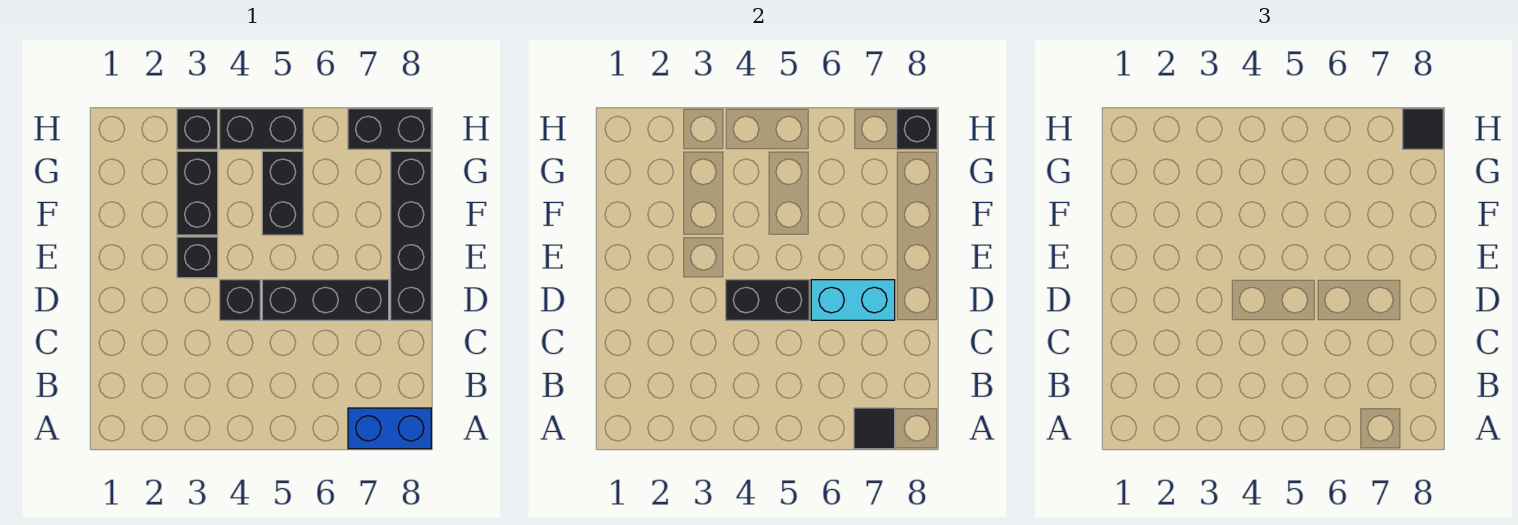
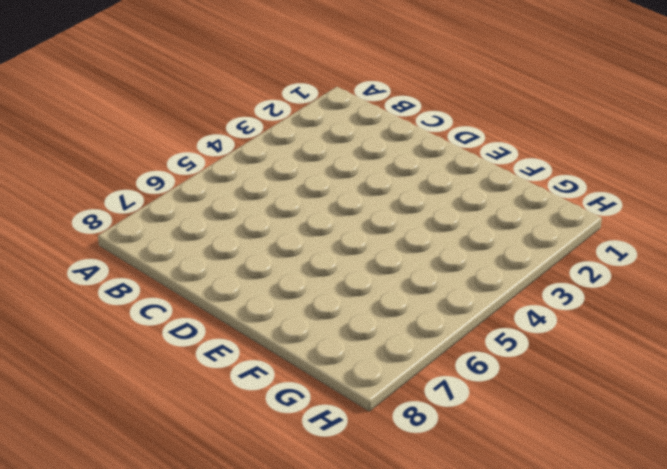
none -> blue brick A7:A8 level 1
none -> black brick D4 level 1
none -> black brick D5:D7 level 1

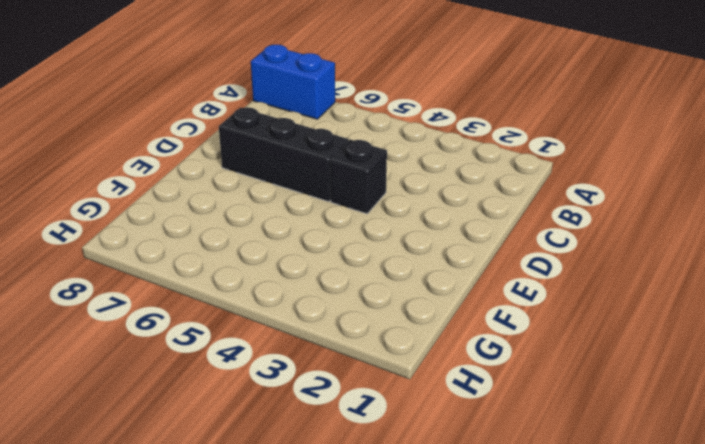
none -> black brick D8:G8 level 1
none -> black brick E3 level 1
none -> black brick F3:G3 level 1

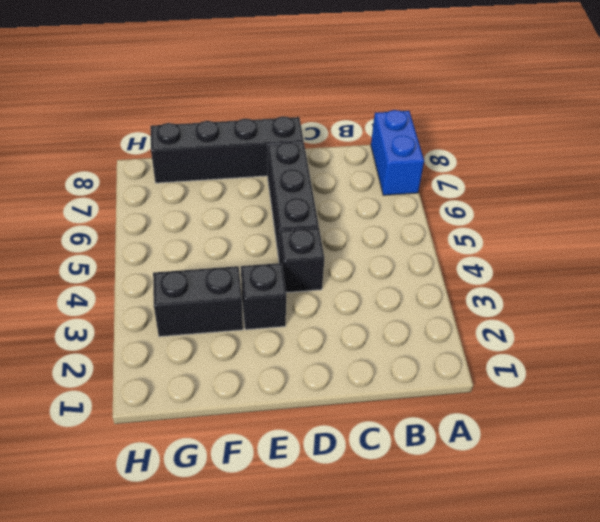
none -> black brick F5:G5 level 1
none -> black brick H3 level 1
none -> black brick H4:H5 level 1

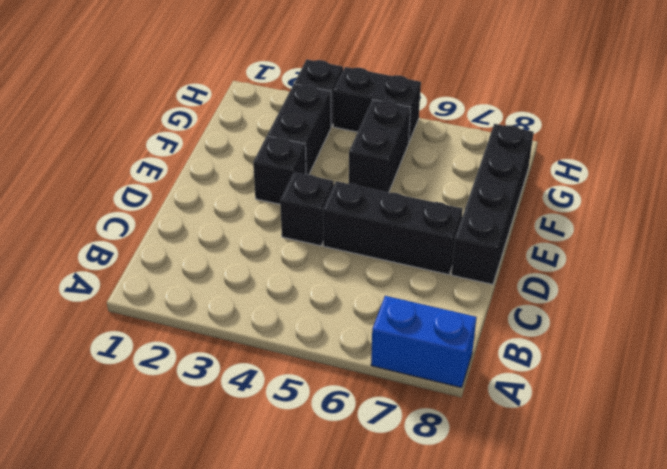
none -> black brick H7:H8 level 1
none -> black tile A7 level 2
none -> black brick D4:D5 level 2

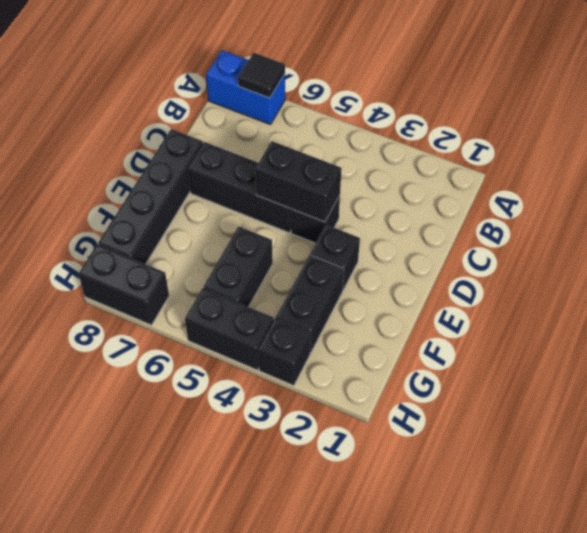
none -> cyan brick D6:D7 level 2
none -> black brick H8 level 2
none -> black tile H8 level 3

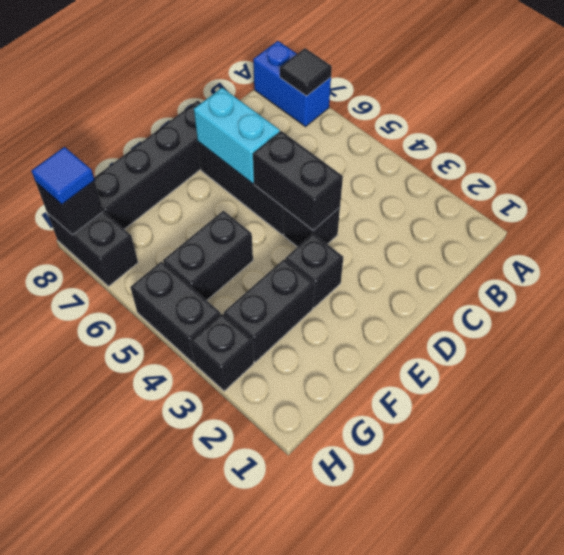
blue tile H8 level 3 -> black tile H8 level 3

